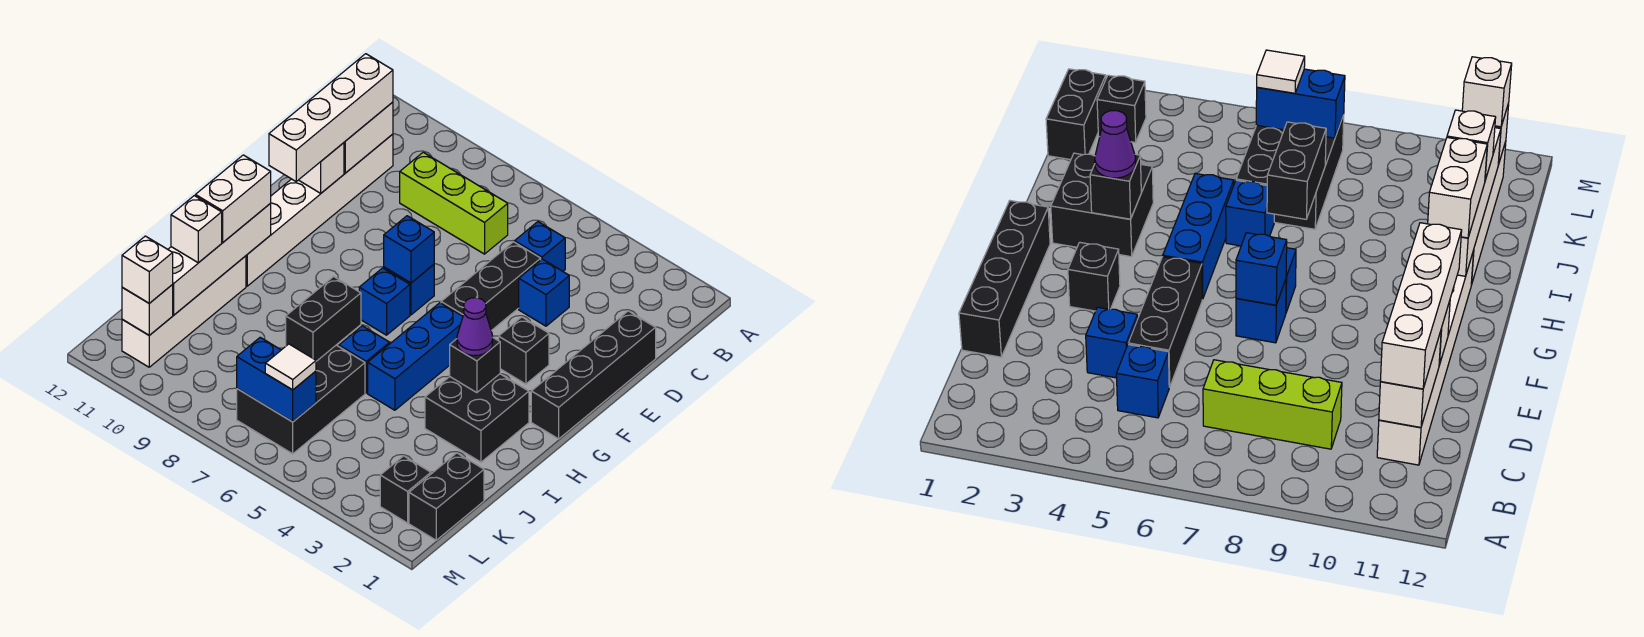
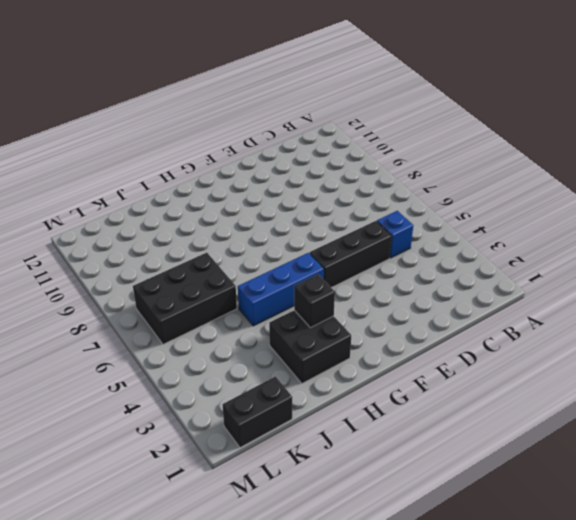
none -> lime brick C7:C9 level 1
none -> white brick C11:H11 level 1
none -> black brick D1:G1 level 1
none -> blue brick D4 level 1

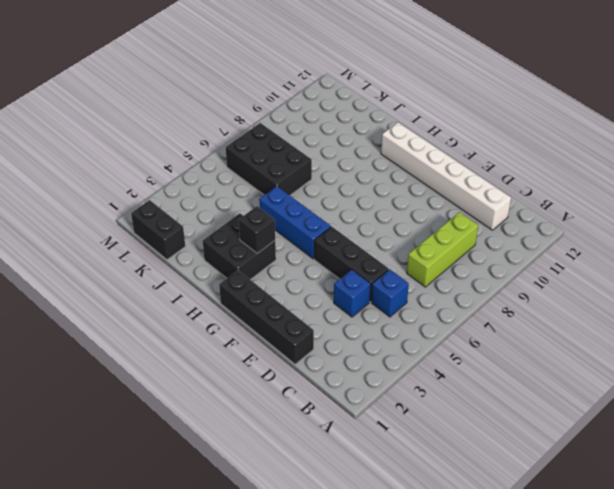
none -> black brick F3 level 1
none -> blue brick F7 level 1
none -> blue brick G7 level 1
none -> blue brick I6 level 1

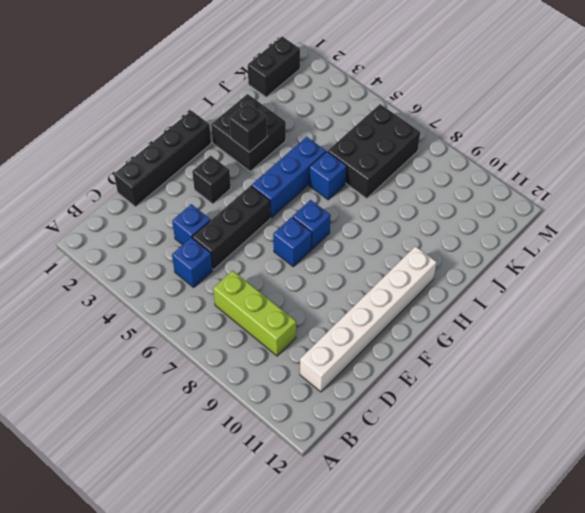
none -> white brick I11:L11 level 1
none -> black brick L2 level 1
none -> white brick C11:D11 level 2
none -> white brick E11 level 2

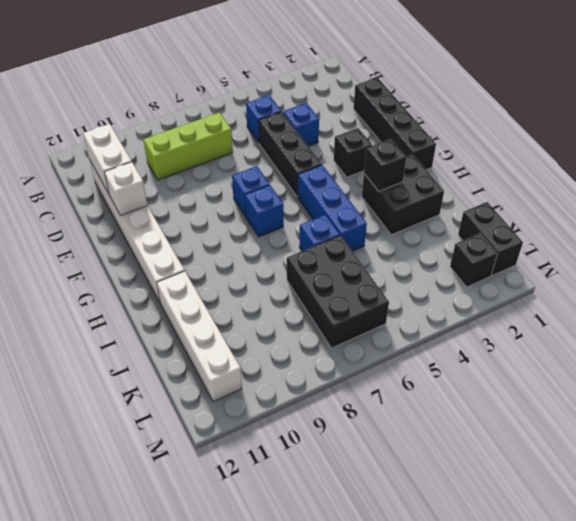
none -> blue brick F7 level 2
none -> white brick H11:K11 level 2
none -> black brick I7:J7 level 2
none -> blue brick L6:L7 level 2

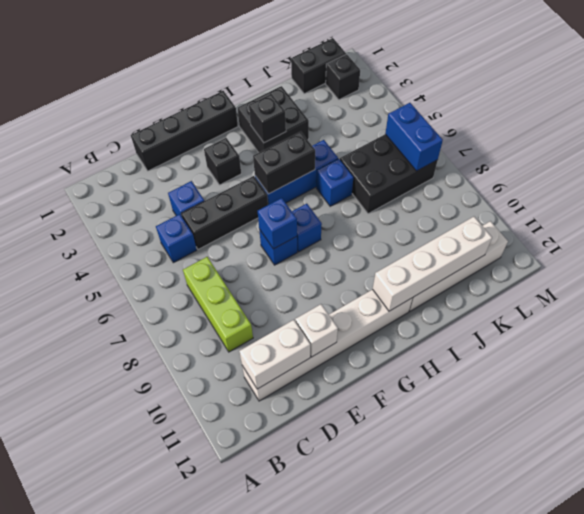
black brick G5:H5 level 2 -> black brick I7:J7 level 2
none -> white brick L11 level 2
none -> white brick C11:F11 level 3
none -> purple cone H3 level 3
none -> white brick H11:I11 level 3

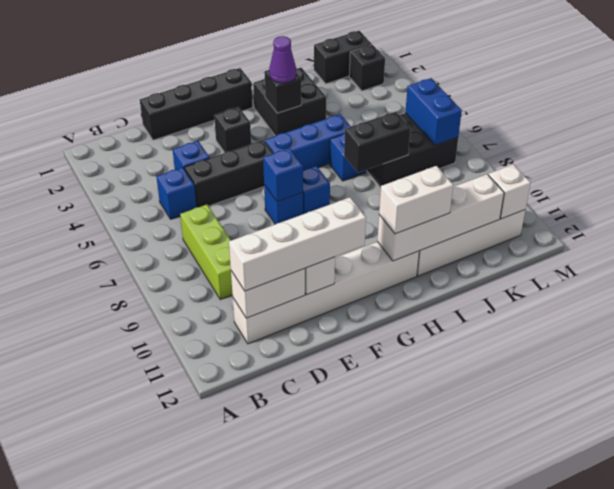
none -> white brick J11 level 3
none -> white tile L6 level 3
none -> white brick L11 level 3

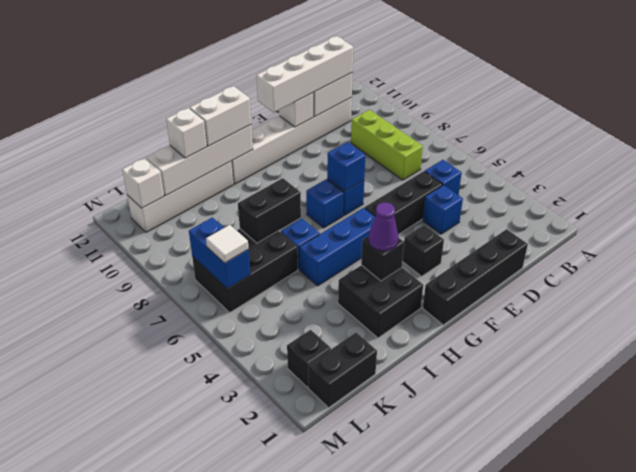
none -> white brick L11 level 3

